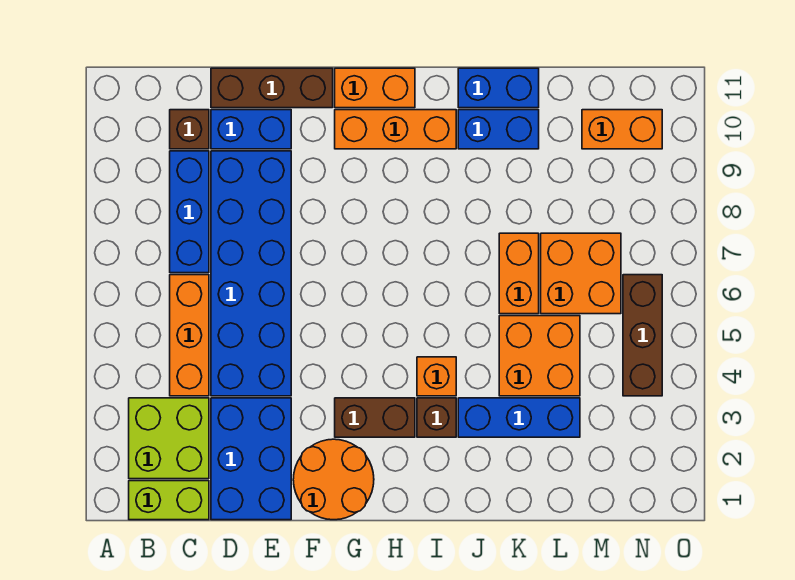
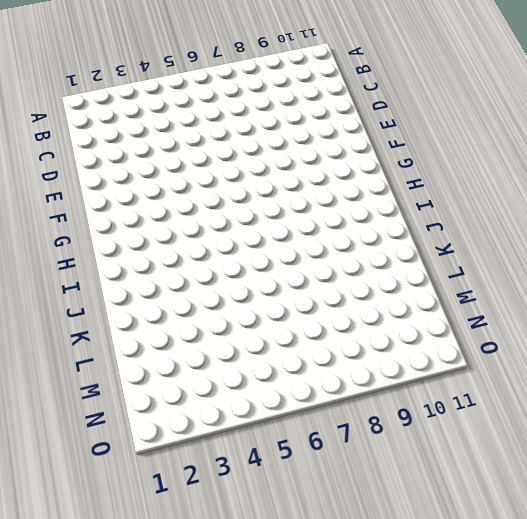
none -> lime brick B1:C1 level 1
none -> lime brick B2:C3 level 1
none -> orange brick C4:C6 level 1

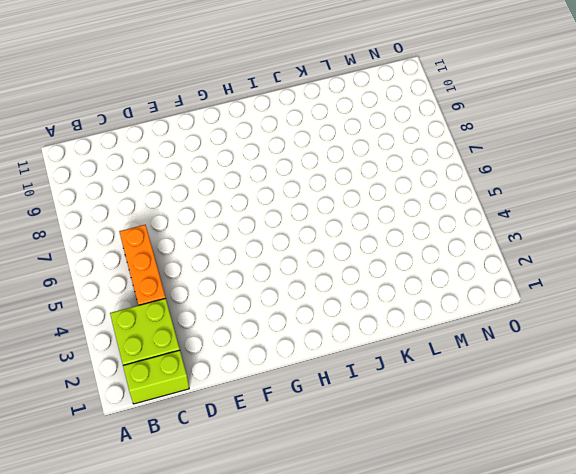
none -> blue brick C7:C9 level 1
none -> brown brick C10 level 1
none -> blue brick D1:E3 level 1

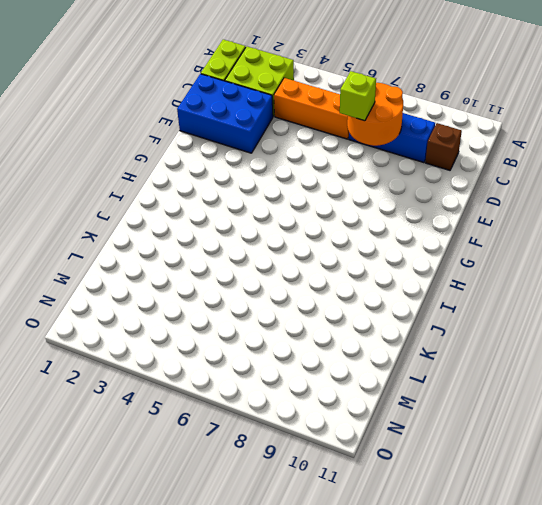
orange round brick C7:D8 level 2 -> orange round brick F1:G2 level 1
lime brick D7 level 3 -> none
none -> blue brick D4:E9 level 1
none -> blue brick D10:E10 level 1
none -> brown brick D11:F11 level 1

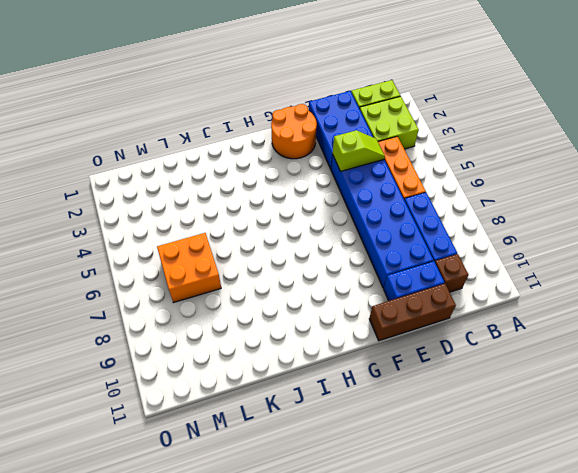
lime slope D4:E4 level 2 top E -> none
none -> brown brick G3:H3 level 1
none -> orange brick G10:I10 level 1
none -> orange brick G11:H11 level 1

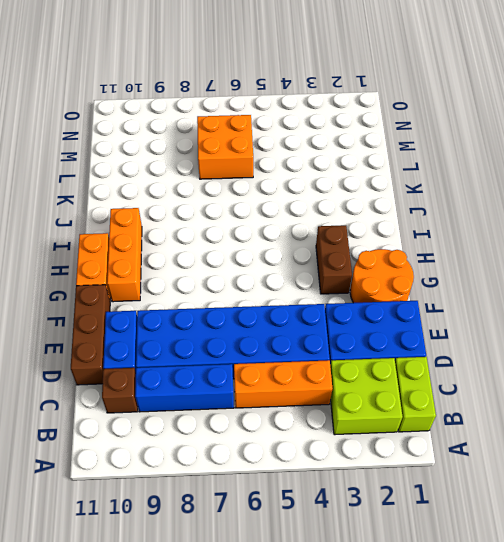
none -> brown brick I3 level 1
none -> orange brick I4 level 1
none -> blue brick J3:L3 level 1

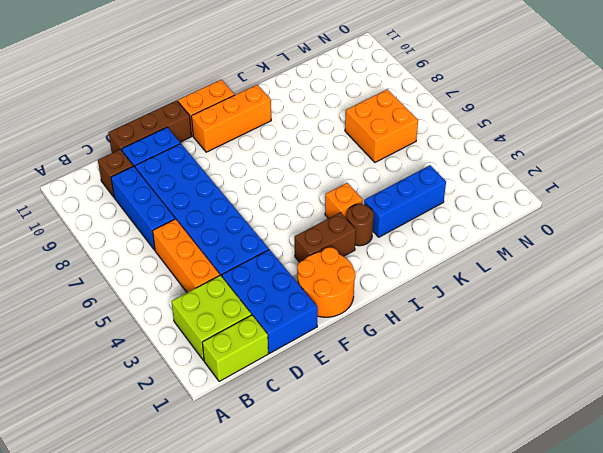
brown round brick I3 level 1 -> brown brick I3 level 1
none -> blue brick J10:K10 level 1
none -> blue brick J11:K11 level 1
none -> orange brick K4:L5 level 1

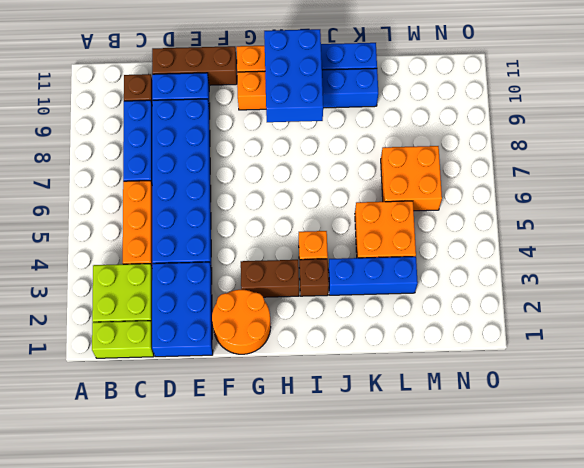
blue brick H9:I11 level 2 -> none
none -> orange brick K6:K7 level 1
none -> orange brick M10:N10 level 1
none -> brown brick N4:N6 level 1

